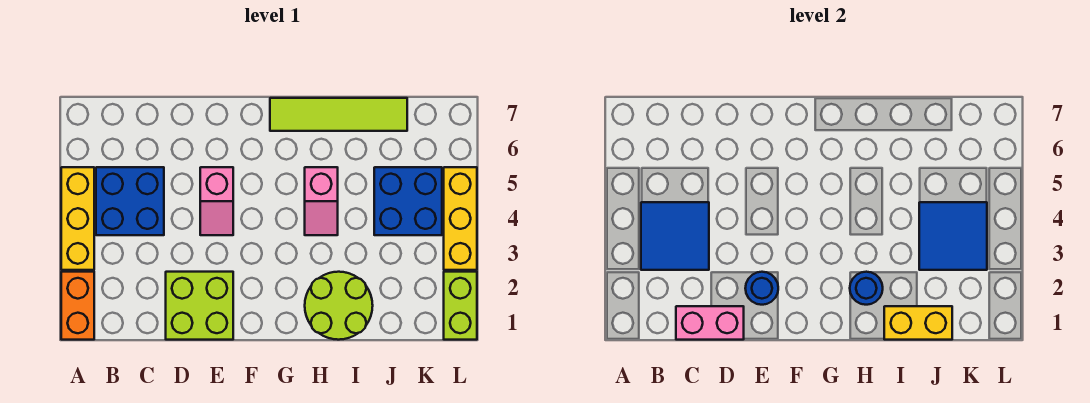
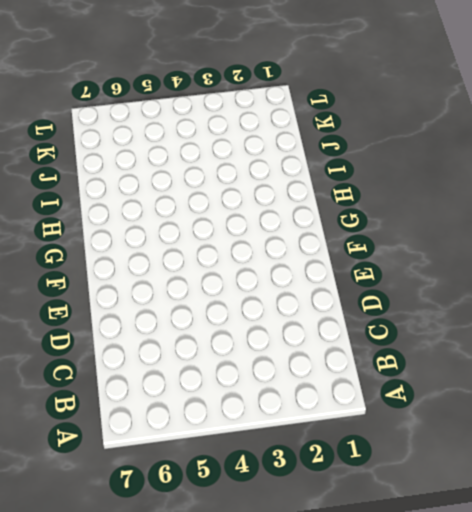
none -> orange brick A1:A2 level 1
none -> yellow brick A3:A5 level 1
none -> blue brick B4:C5 level 1

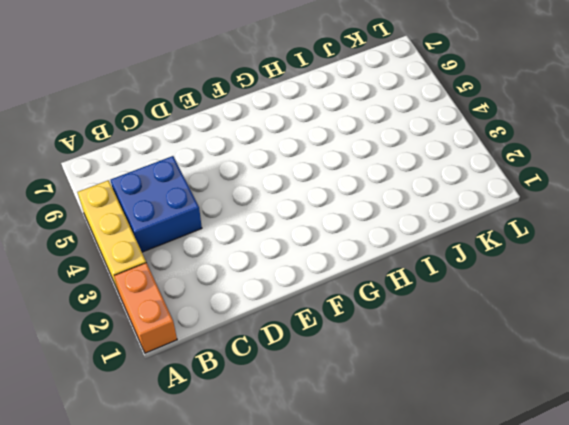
none -> lime brick D1:E2 level 1
none -> pink slope E4:E5 level 1 top 5
none -> lime tile G7:J7 level 1

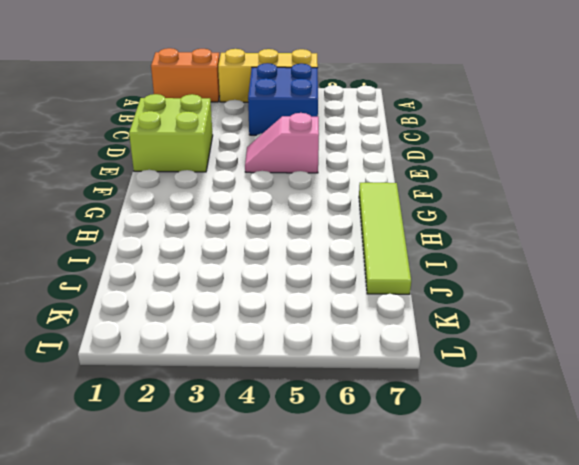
none -> lime round brick H1:I2 level 1
none -> pink slope H4:H5 level 1 top 5
none -> blue brick J4:K5 level 1

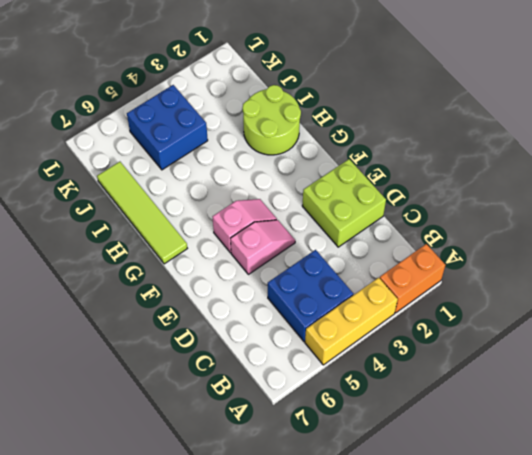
pink slope F4:F5 level 1 top 5 -> pink slope H4:H5 level 1 top 5
none -> lime brick L1:L2 level 1
none -> yellow brick L3:L5 level 1
none -> blue tile B3:C4 level 2

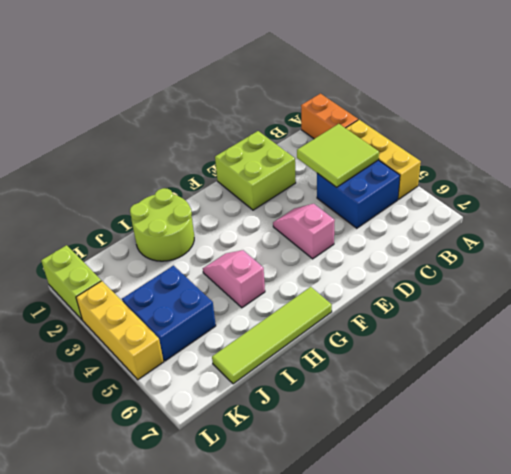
lime tile B3:C4 level 2 -> blue tile B3:C4 level 2
none -> pink brick C1:D1 level 2
none -> blue round brick E2 level 2
none -> blue round brick H2 level 2

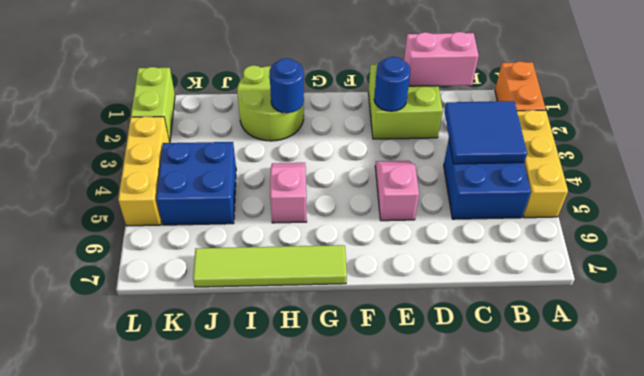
none -> yellow brick I1:J1 level 2
none -> blue tile J3:K4 level 2

